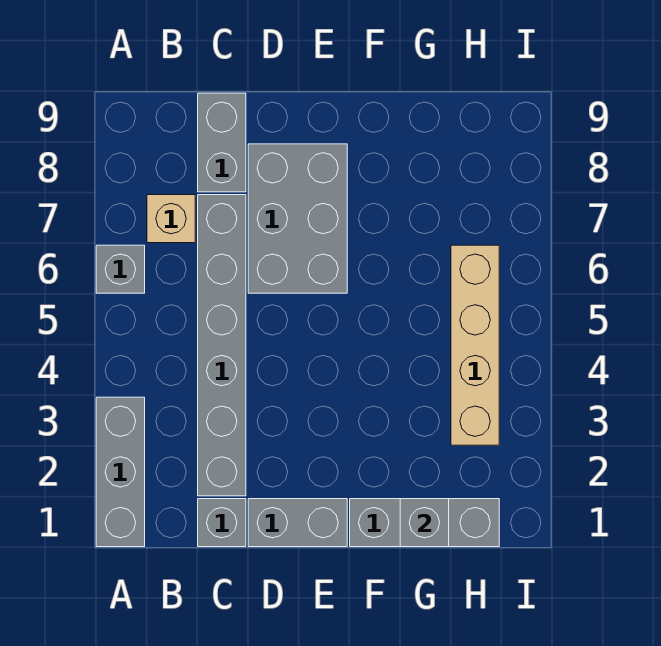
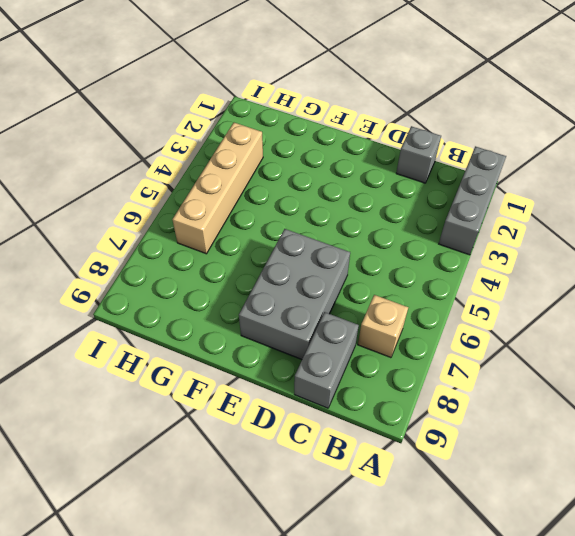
none -> grey brick A6 level 1
none -> grey brick C2:C7 level 1

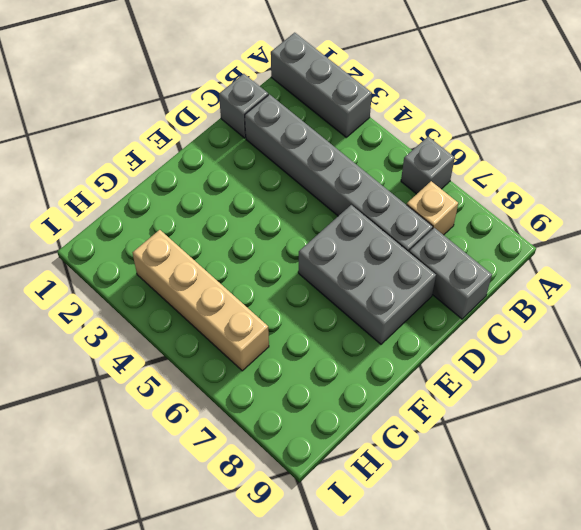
none -> grey brick D1:E1 level 1
none -> grey brick F1:H1 level 1

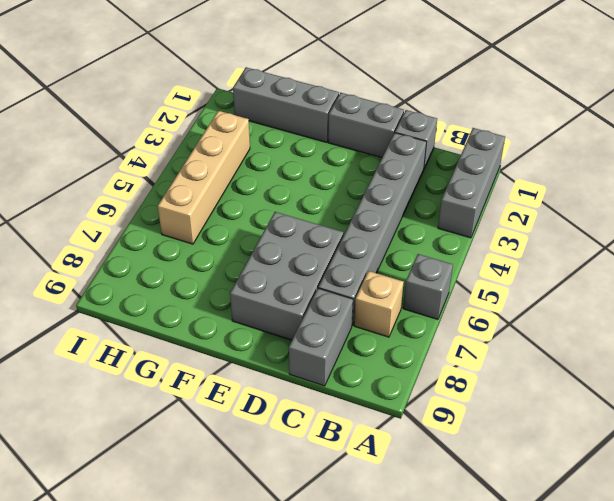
none -> grey brick G1 level 2

